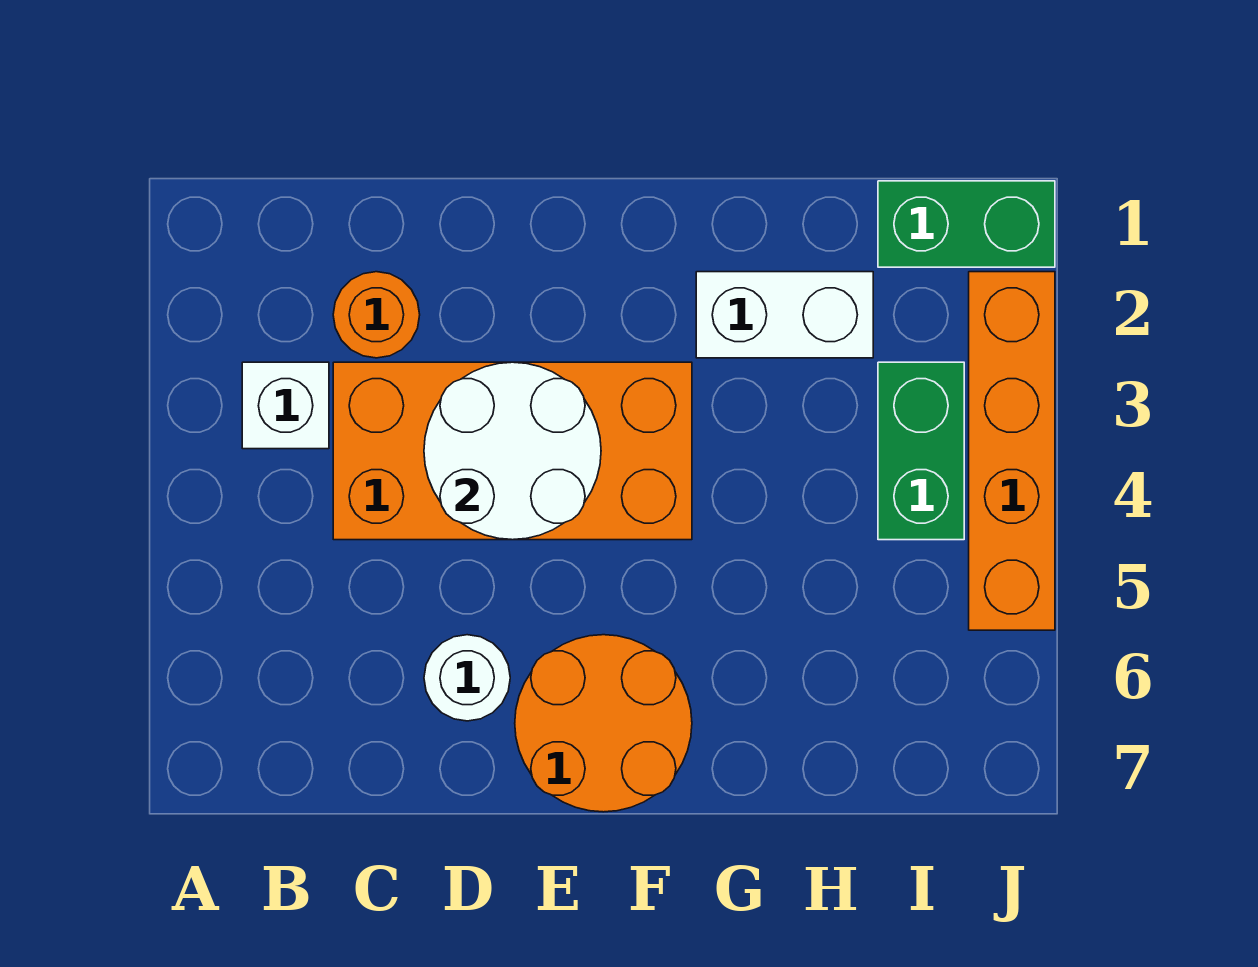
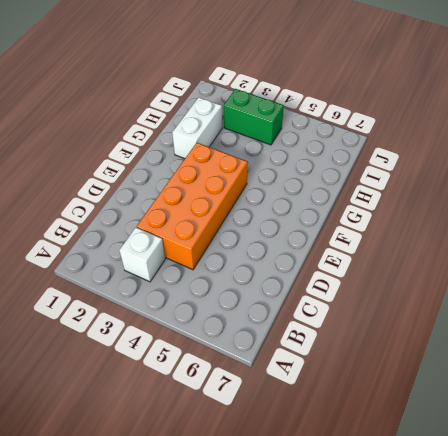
none -> orange round brick C2 level 1
none -> white round brick D6 level 1

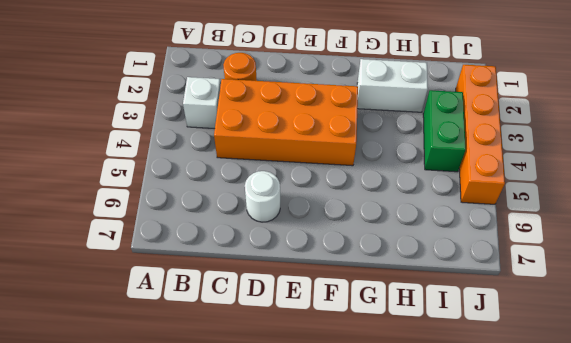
none -> orange round brick E6:F7 level 1
none -> green brick I1:J1 level 1

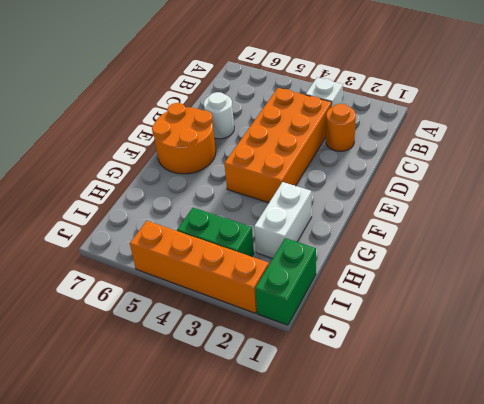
none -> white round brick D3:E4 level 2

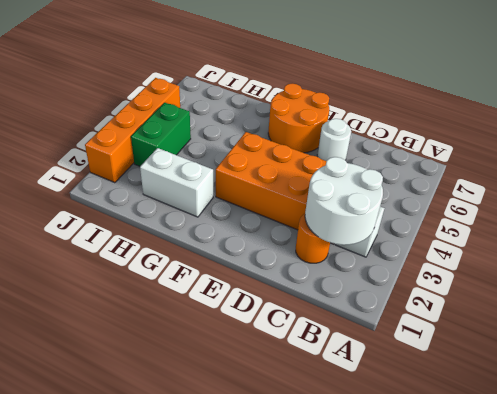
white round brick B2:C3 level 2 -> white round brick D3:E4 level 2
none -> green brick I1:J1 level 1

